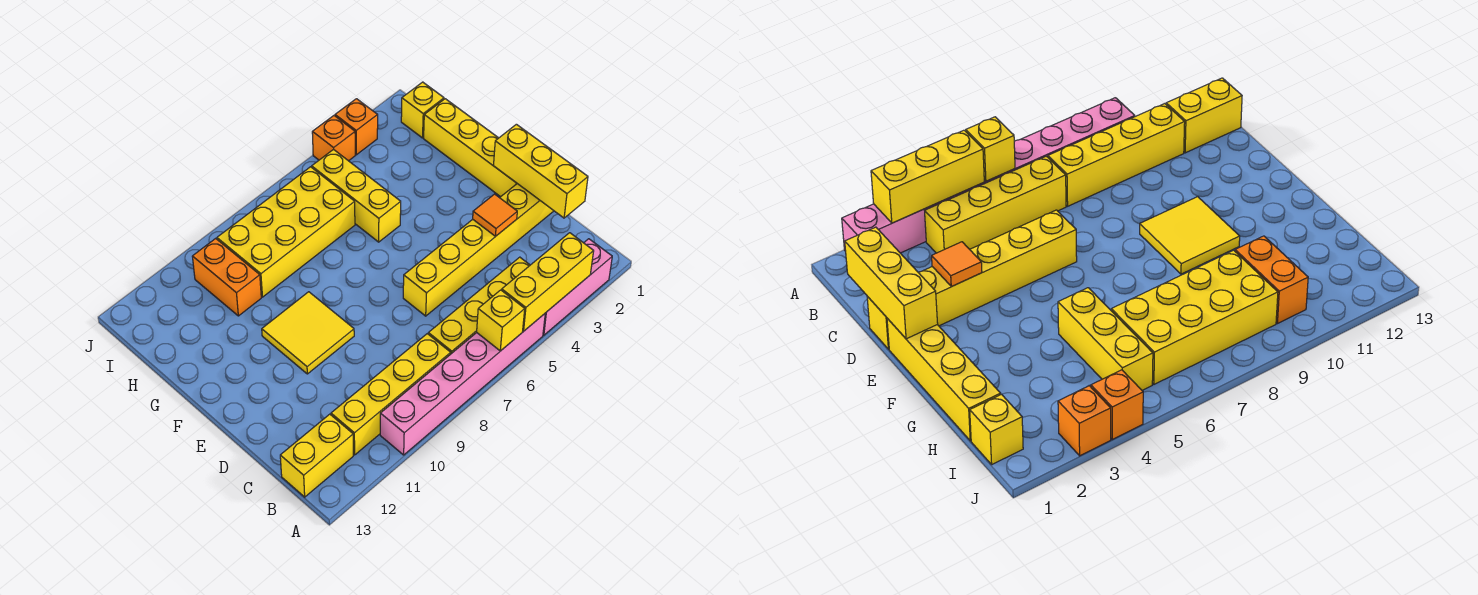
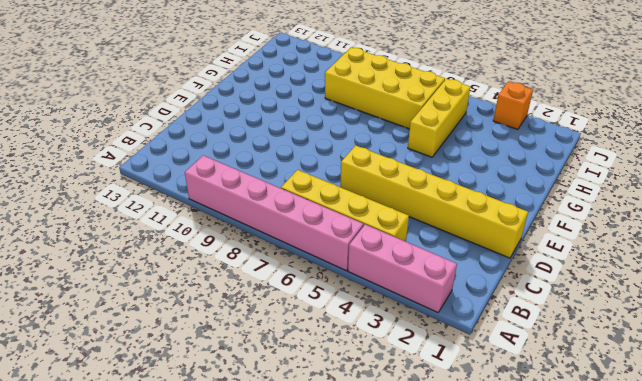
none -> yellow brick B8:B11 level 1
none -> yellow brick B12:B13 level 1
none -> yellow brick E1:H1 level 1

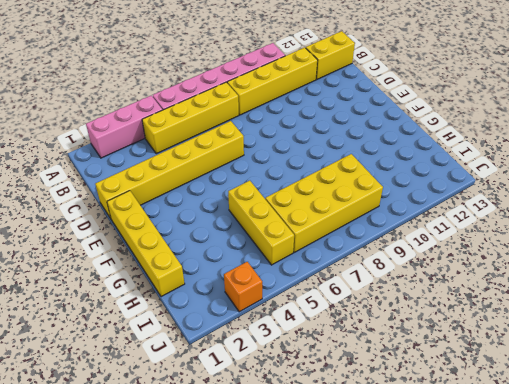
none -> yellow tile E9:F10 level 1
none -> orange brick H10:I10 level 1
none -> yellow brick I1 level 1

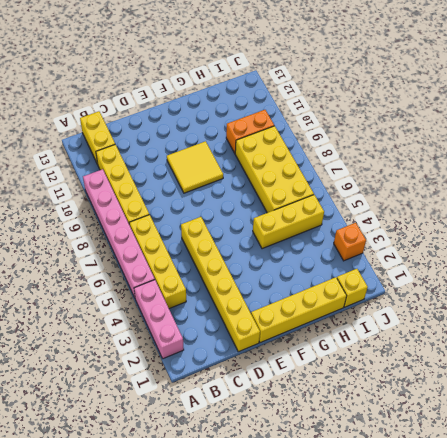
none -> orange brick J4 level 1
none -> yellow brick A3:A5 level 2
none -> yellow brick A6 level 2

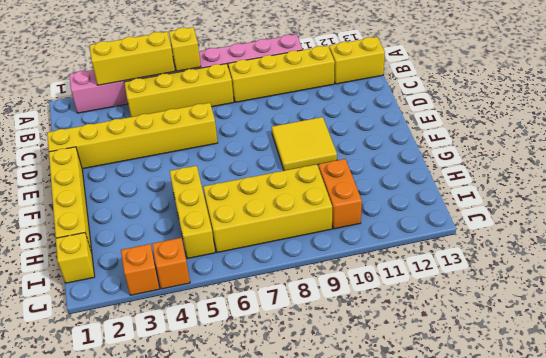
none -> yellow brick C1:E1 level 2
none -> orange tile D3 level 2

